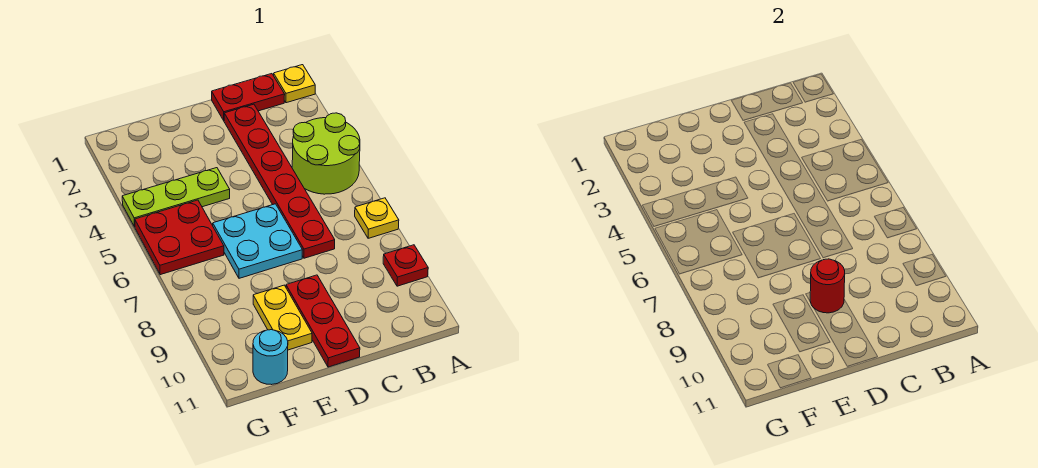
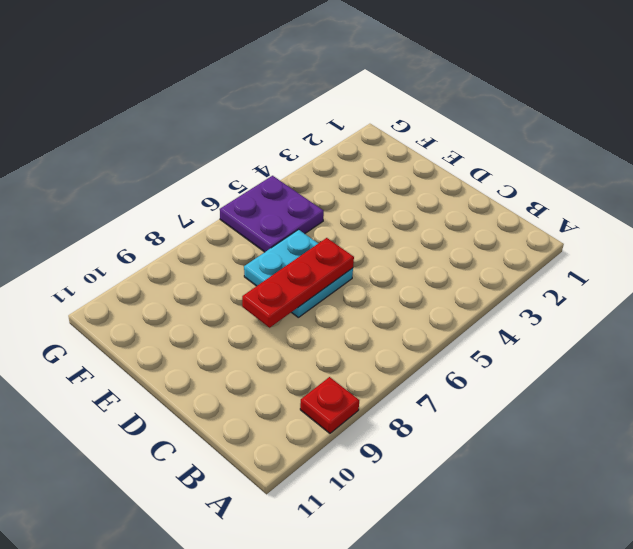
red plate D6:D8 level 2 -> red plate D9:D11 level 1
purple plate F5:G6 level 1 -> red plate F5:G6 level 1
none -> yellow plate A1 level 1
none -> lime round brick A4:B5 level 1
none -> yellow plate A7 level 1

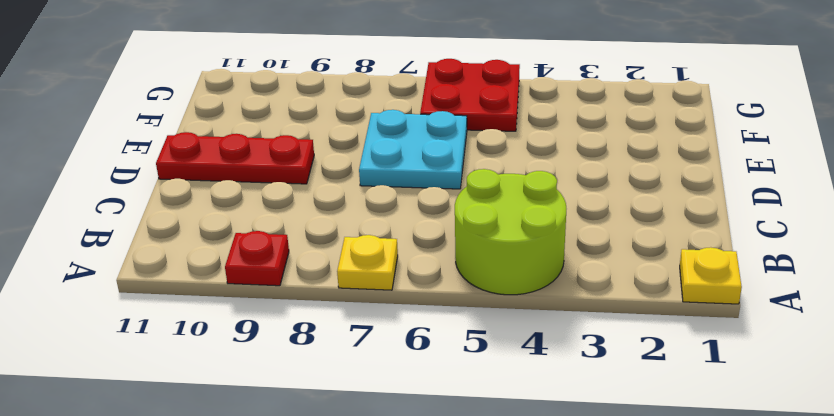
none -> red plate B1:C1 level 1
none -> red plate C2:C7 level 1
none -> lime plate E4:G4 level 1

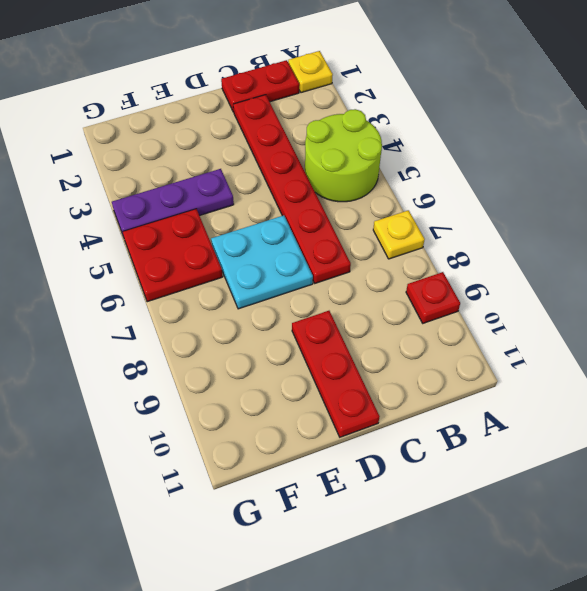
purple plate E4:G4 level 1 -> lime plate E4:G4 level 1
none -> yellow plate E9:E10 level 1
none -> cyan round brick F11 level 1
none -> red round brick D9 level 2

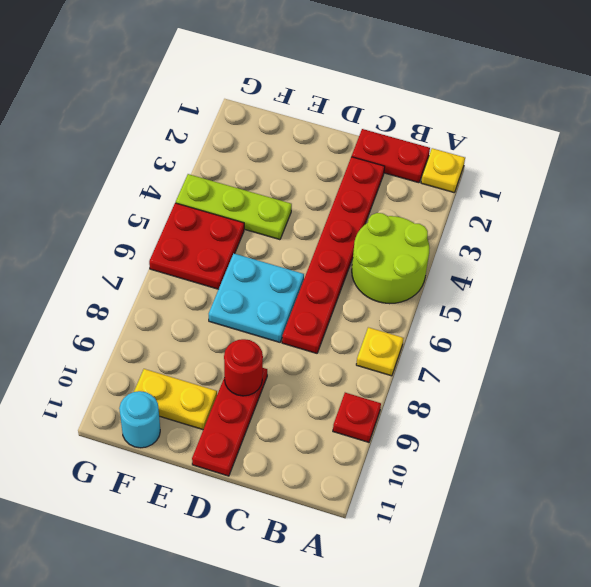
yellow plate E10:F10 level 1 -> yellow plate E9:E10 level 1

